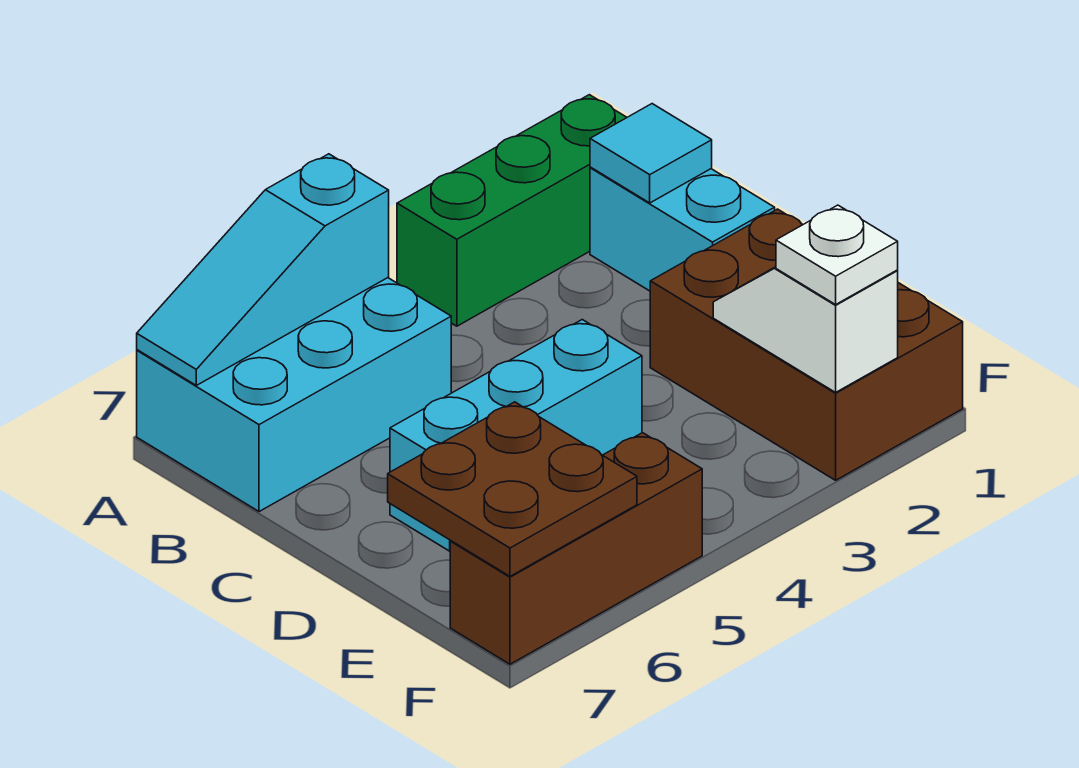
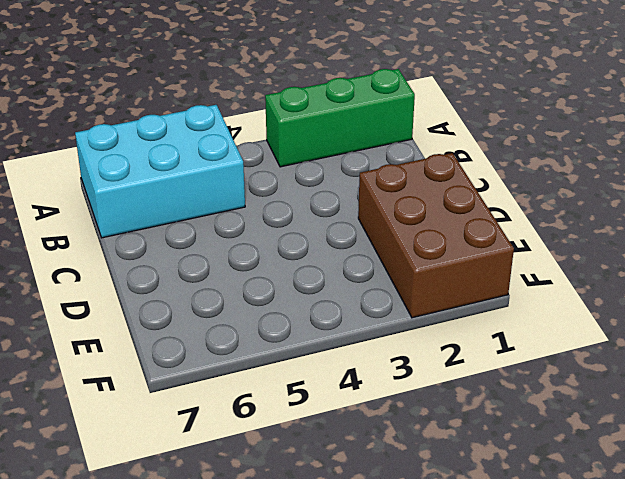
none -> cyan brick B1:C1 level 1
none -> cyan brick D4:D6 level 1

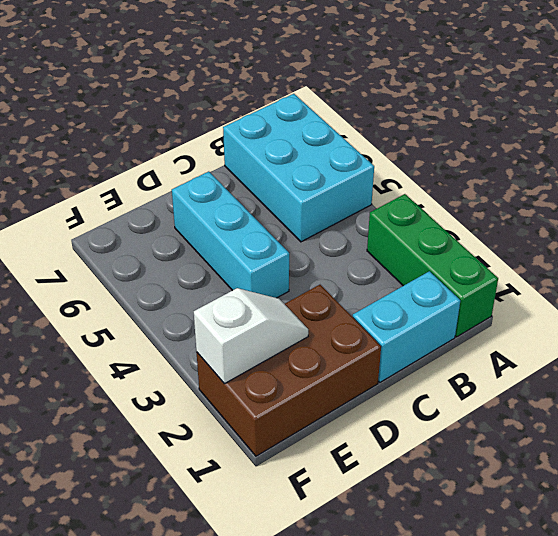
none -> brown brick F5:F7 level 1
none -> cyan slope A5:A7 level 2 top 5

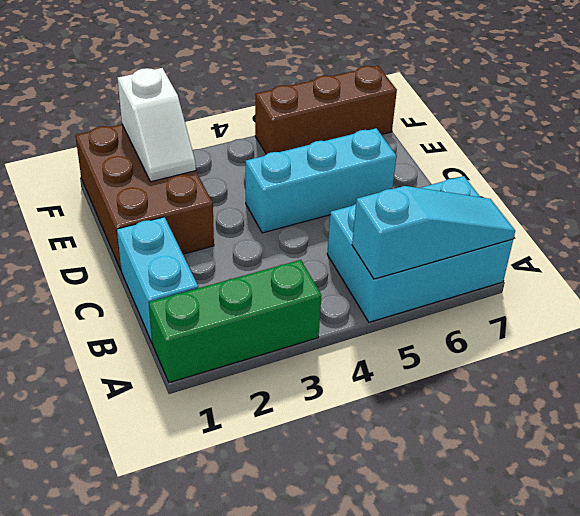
none -> cyan tile B1 level 2
none -> brown plate E6:F7 level 2

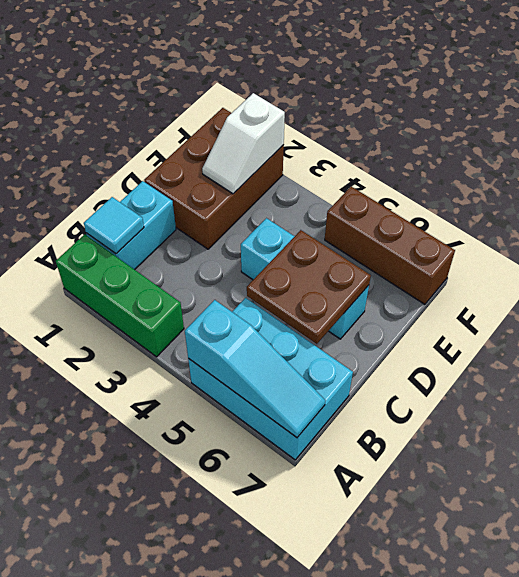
brown plate C5:D6 level 2 -> brown plate E6:F7 level 2
none -> white plate F2 level 3

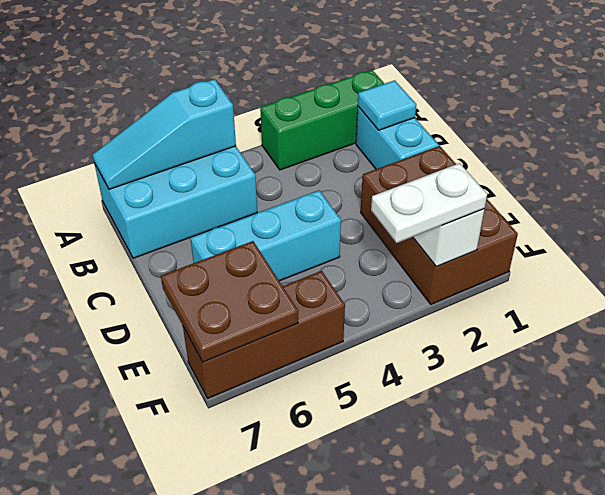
white plate F2:F3 level 3 -> white plate F2 level 3

